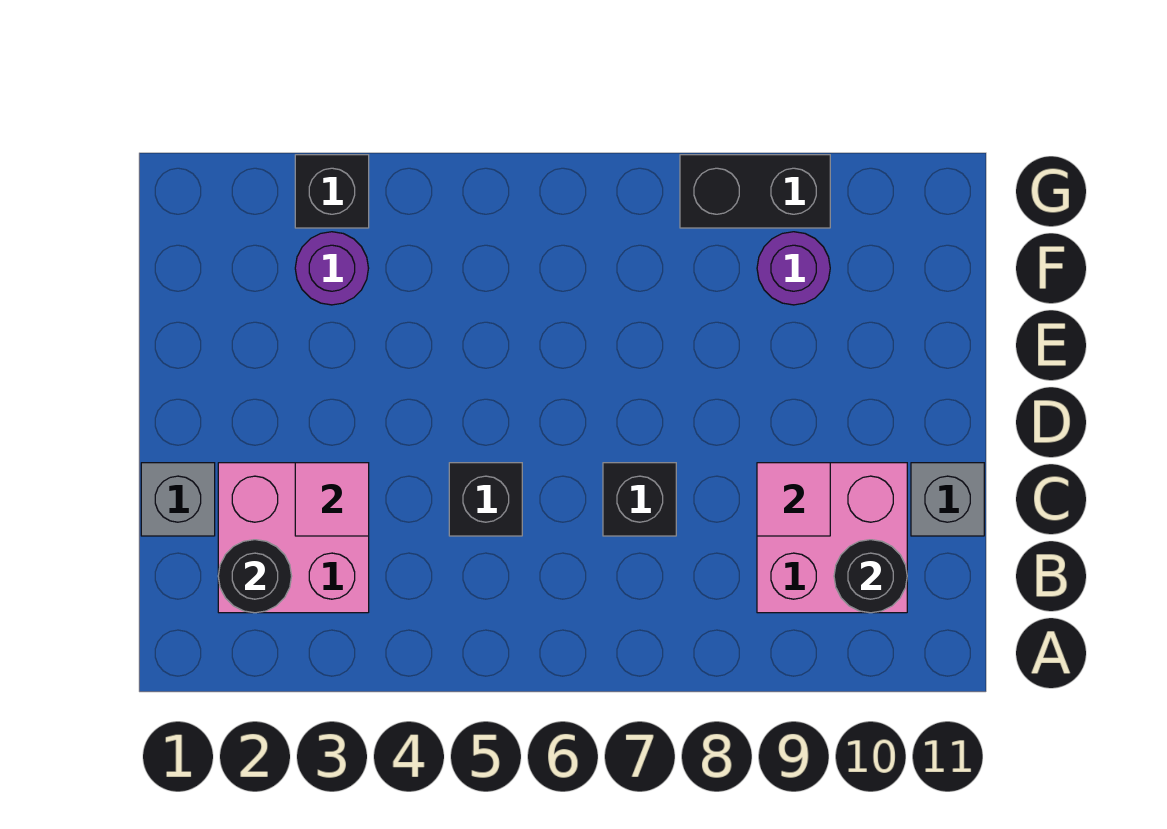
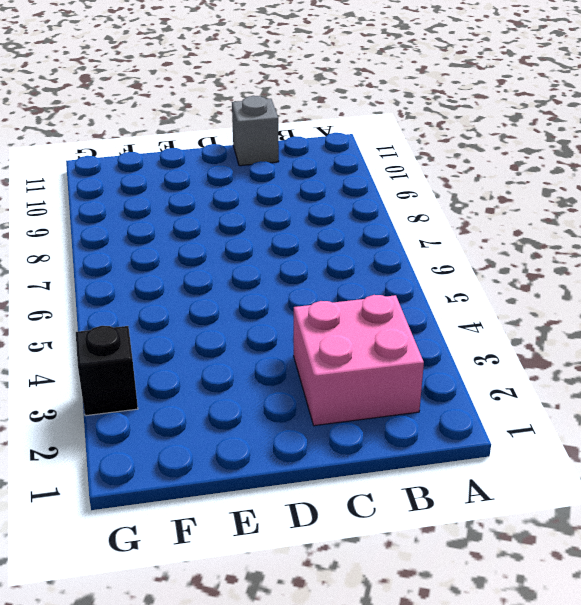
none -> pink brick B9:C10 level 1
none -> grey brick C1 level 1
none -> black brick C5 level 1

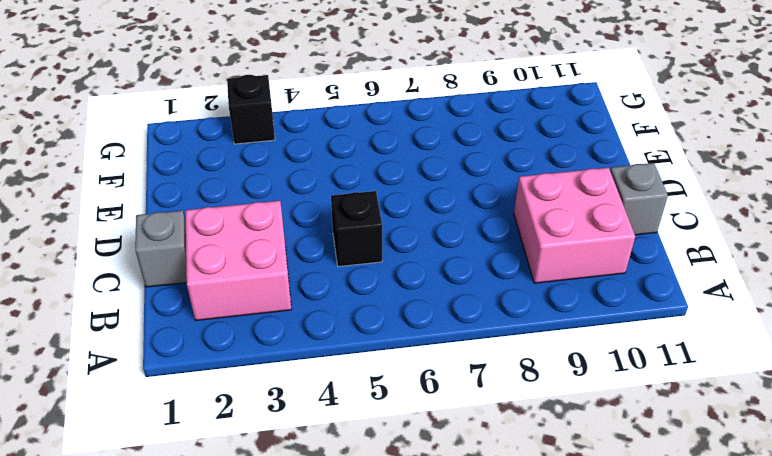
none -> black brick C7 level 1
none -> purple round brick F3 level 1
none -> purple round brick F9 level 1

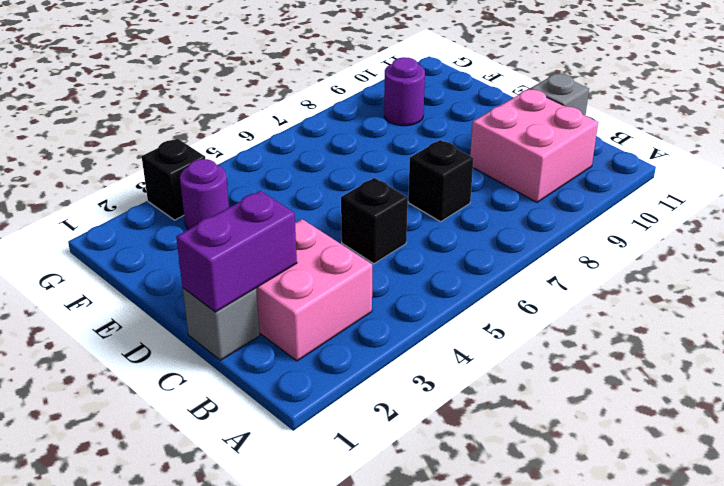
purple brick C1:C2 level 2 -> none
none -> black brick G8:G9 level 1
none -> black round brick B2 level 2
none -> black round brick B10 level 2

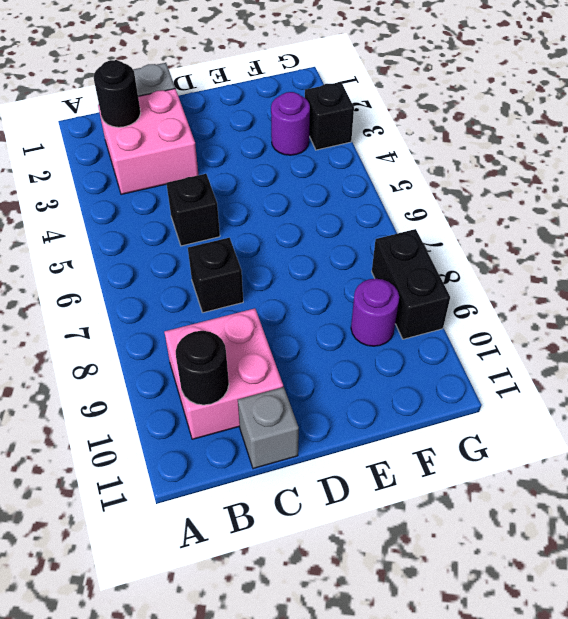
none -> pink tile C3 level 2
none -> pink tile C9 level 2

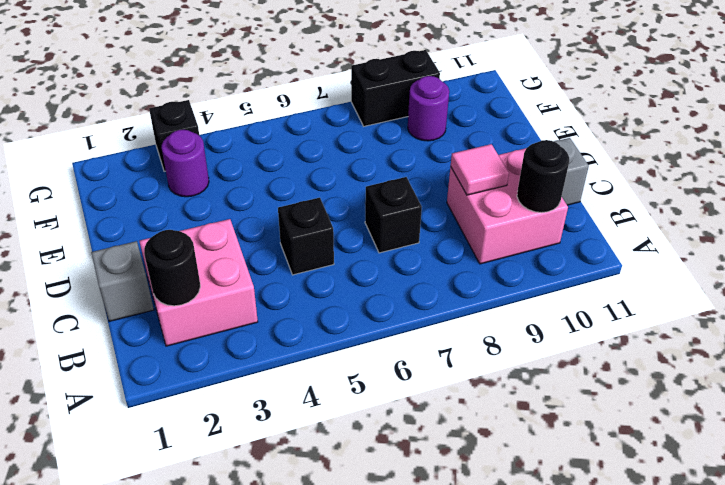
none -> pink tile C3 level 2

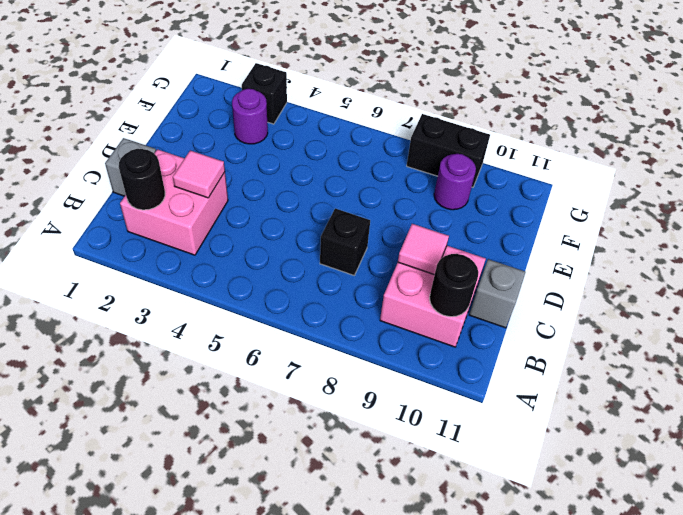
none -> black brick C5 level 1

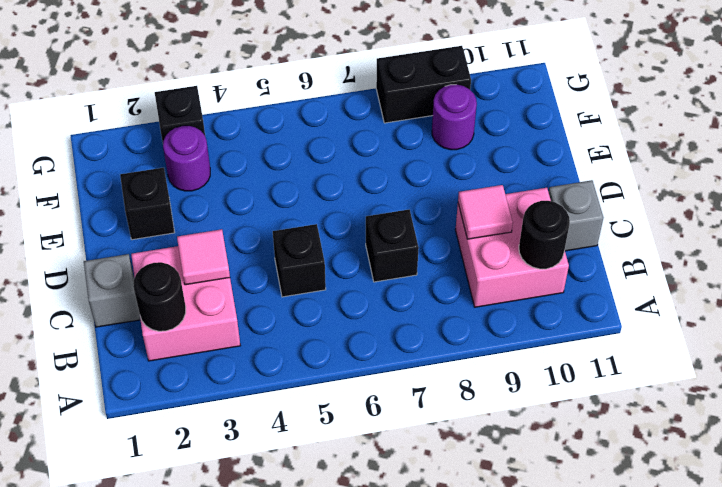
black brick E2 level 1 -> none

